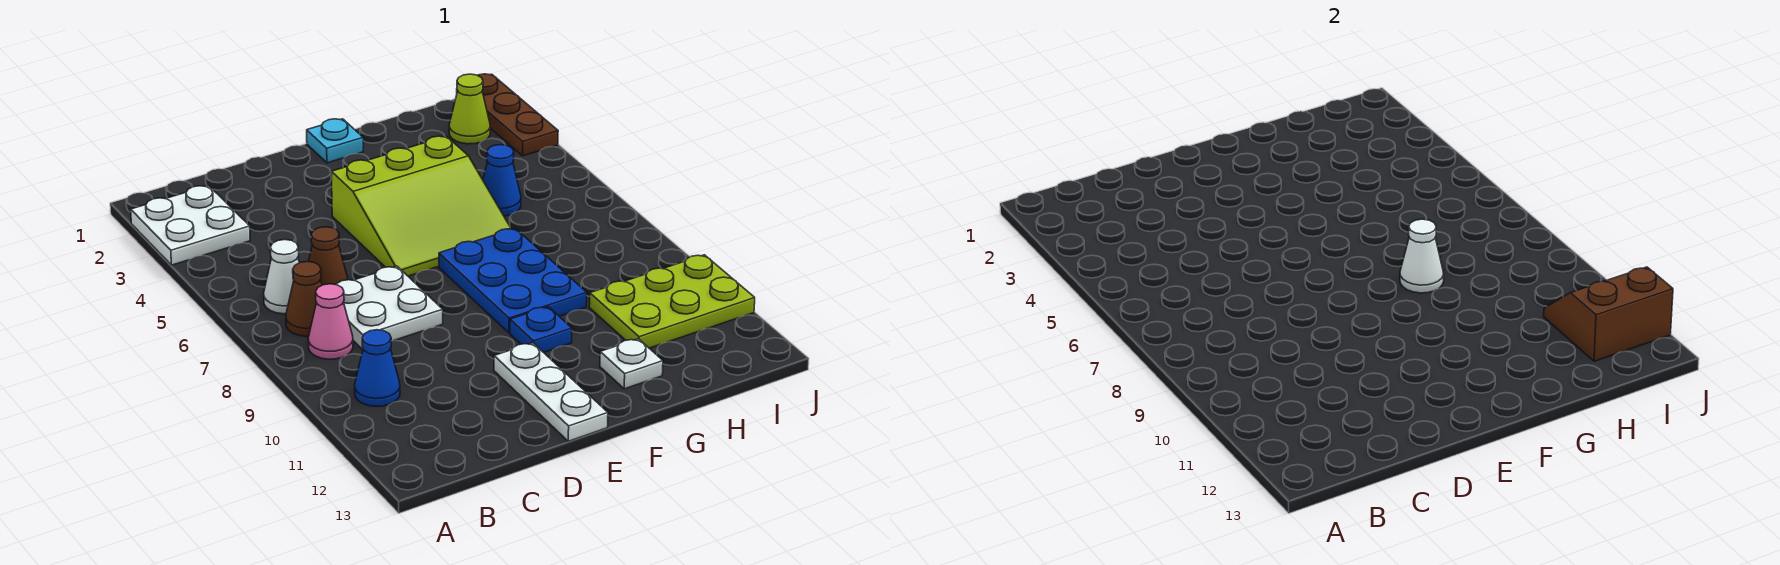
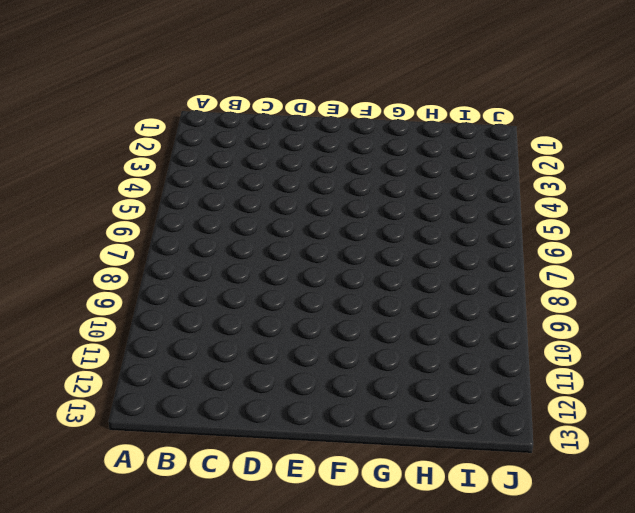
none -> white plate A2:B3 level 1
none -> white cone B6 level 1
none -> brown cone B7 level 1

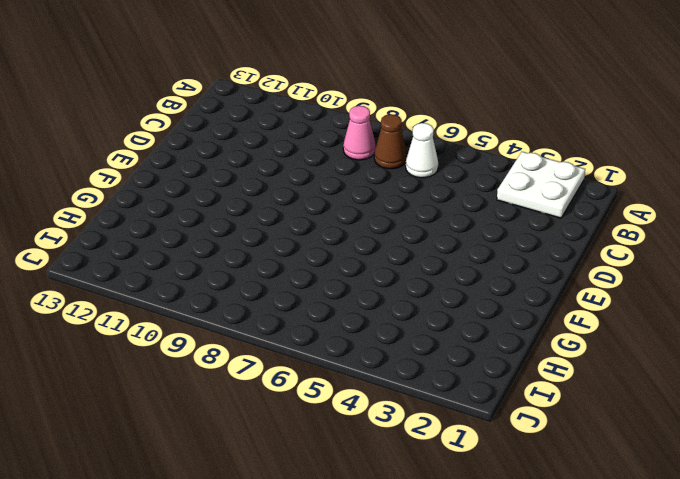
none -> blue cone B10 level 1
none -> brown cone C6 level 1
none -> white plate C7:D8 level 1

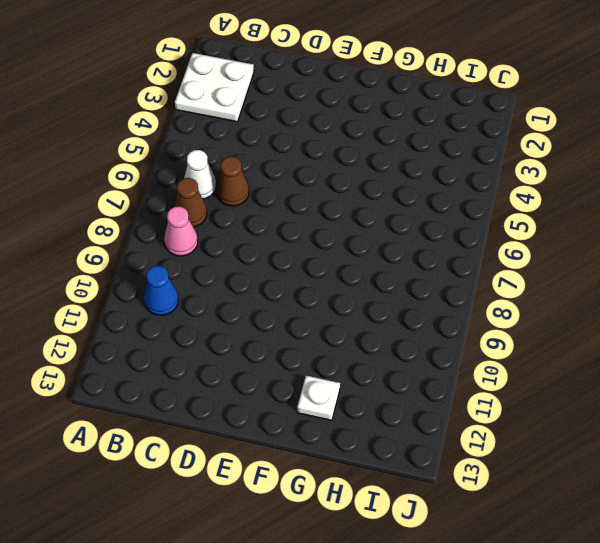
none -> white plate C7:D8 level 1
none -> lime slope E4:G6 level 1 top 4
none -> white plate E11:E13 level 1

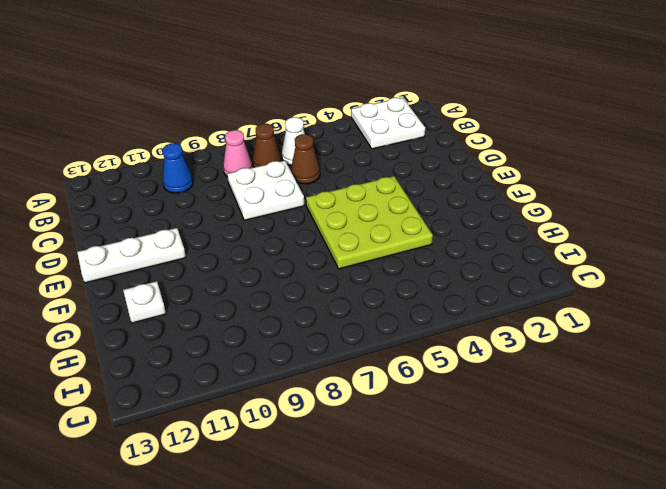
lime plate E4:G6 level 1 -> lime slope E4:G6 level 1 top 4
none -> cyan plate F1 level 1
none -> blue plate F7:G9 level 1
none -> blue plate F10 level 1

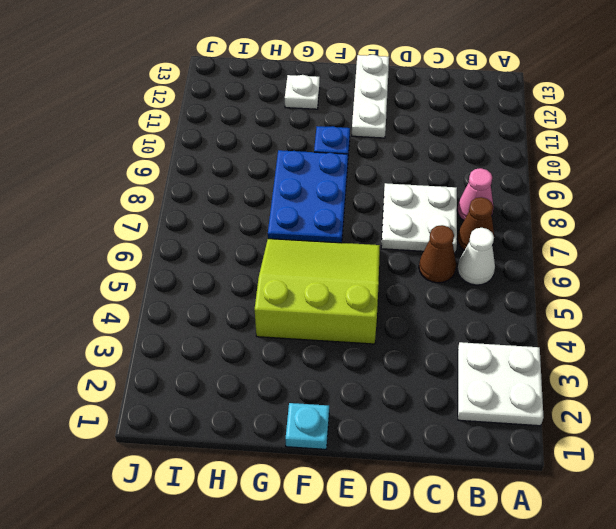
none -> blue cone B10 level 1
none -> blue cone H5 level 1
none -> lime plate H10:J11 level 1

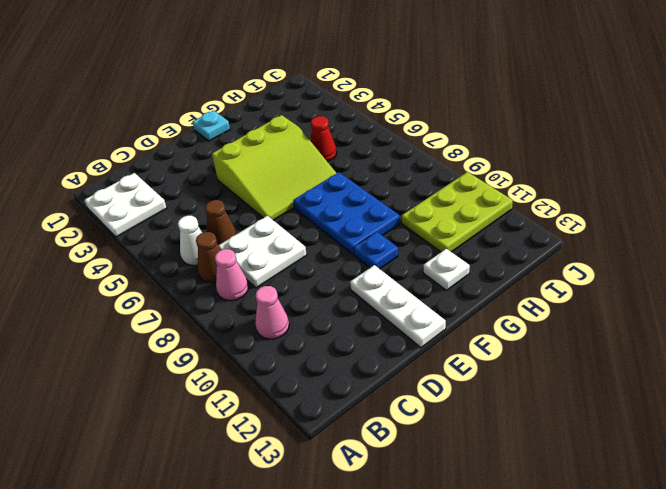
pink cone B10 level 1 -> blue cone B10 level 1
red cone H5 level 1 -> blue cone H5 level 1
none -> lime cone I2 level 1
none -> brown plate J1:J3 level 1
none -> white cone G8 level 2

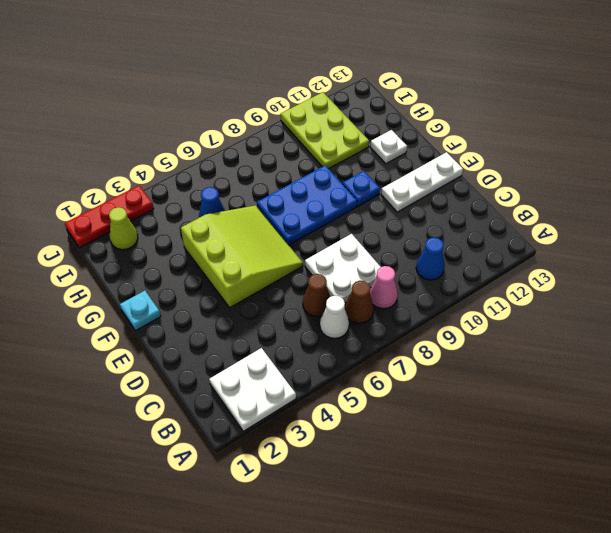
red plate J1:J3 level 1 -> brown plate J1:J3 level 1
none -> white cone G8 level 2
none -> brown slope I11:J12 level 2 top 12

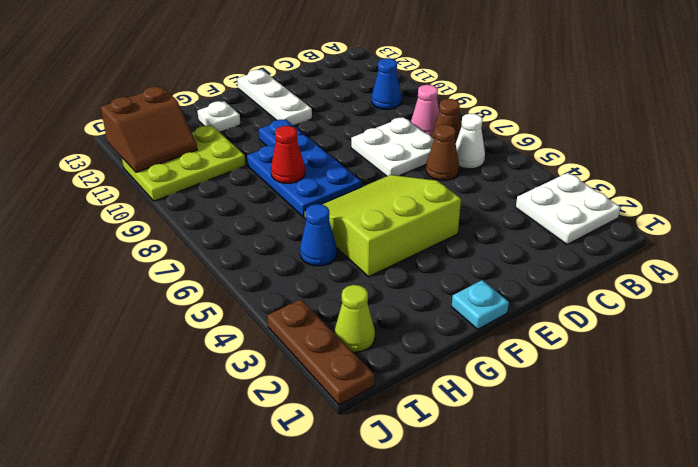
red cone G8 level 2 -> white cone G8 level 2

